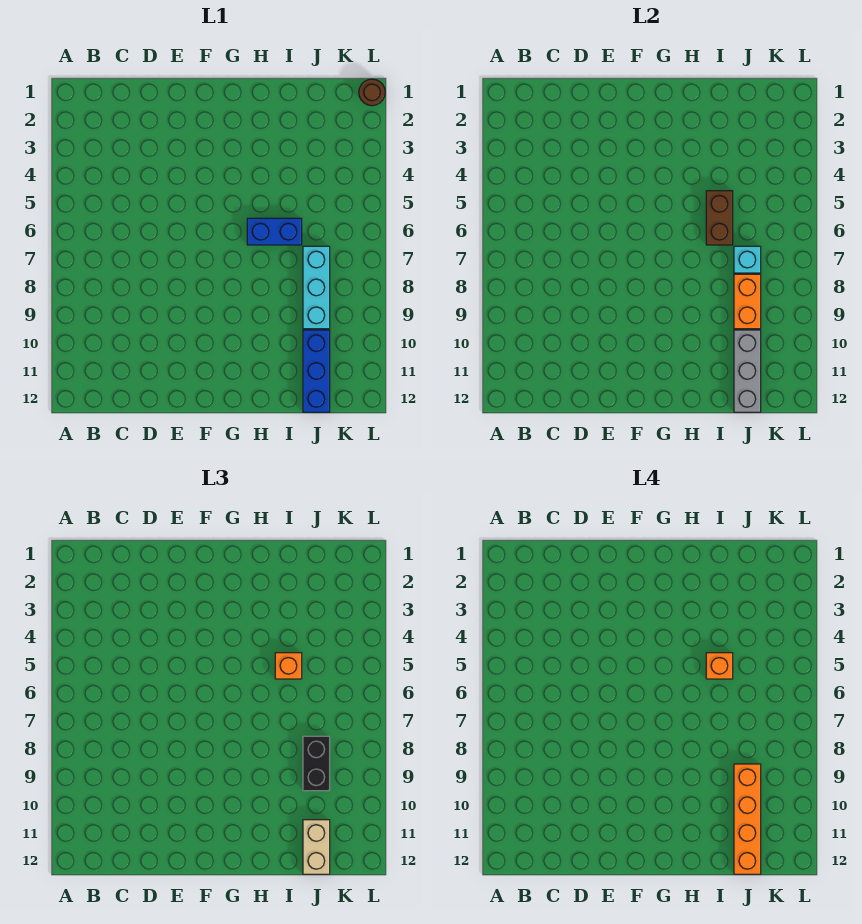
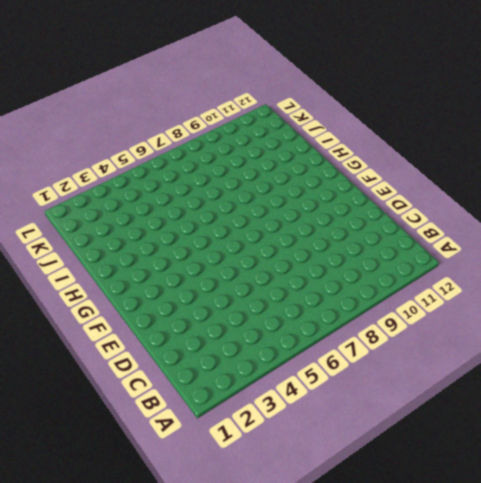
none -> blue brick H6:I6 level 1
none -> cyan brick J7:J9 level 1
none -> blue brick J10:J12 level 1

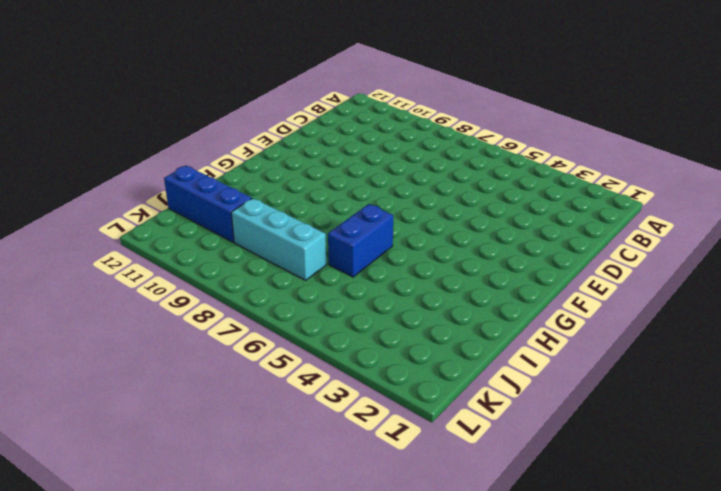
none -> brown round brick L1 level 1
none -> brown brick I5:I6 level 2
none -> cyan brick J7 level 2

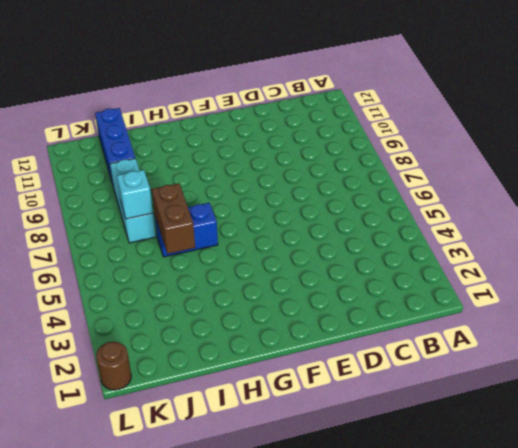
none -> orange brick J8:J9 level 2
none -> grey brick J10:J12 level 2
none -> orange brick I5 level 3

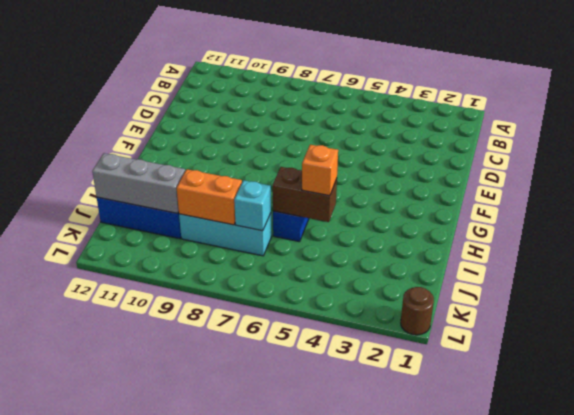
none -> black brick J8:J9 level 3
none -> tan brick J11:J12 level 3
none -> orange brick I5 level 4

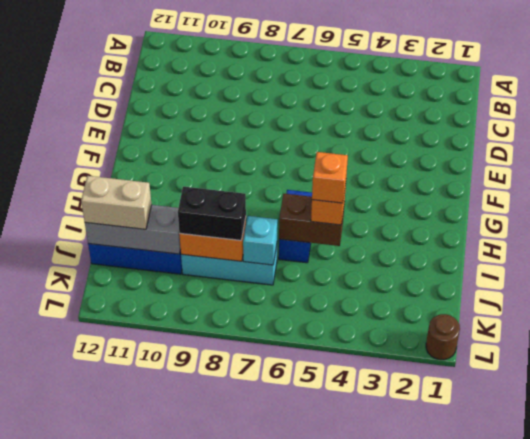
none -> orange brick J9:J12 level 4

